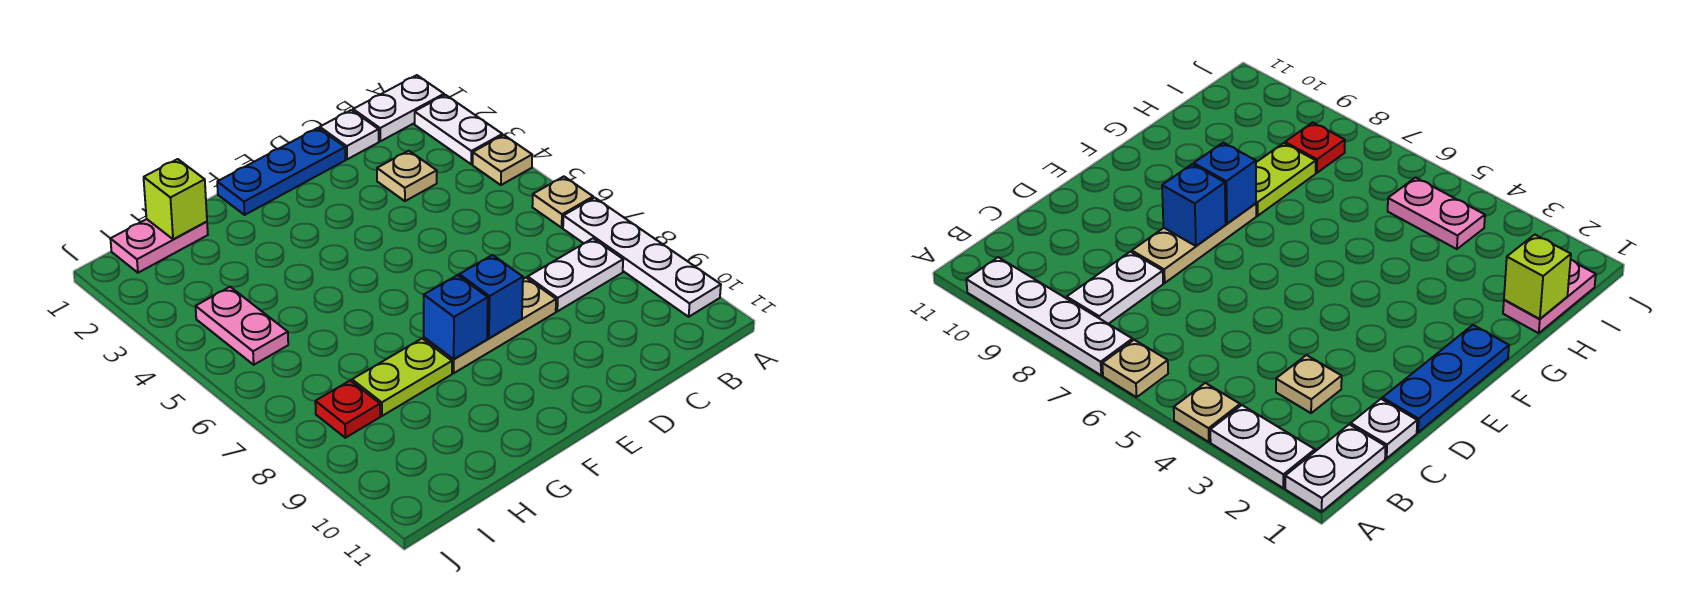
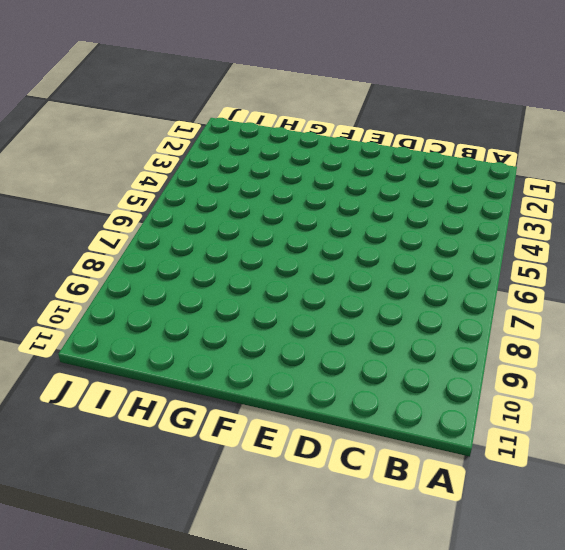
none -> white plate A1:B1 level 1
none -> white plate A2:A3 level 1
none -> tan plate A4 level 1

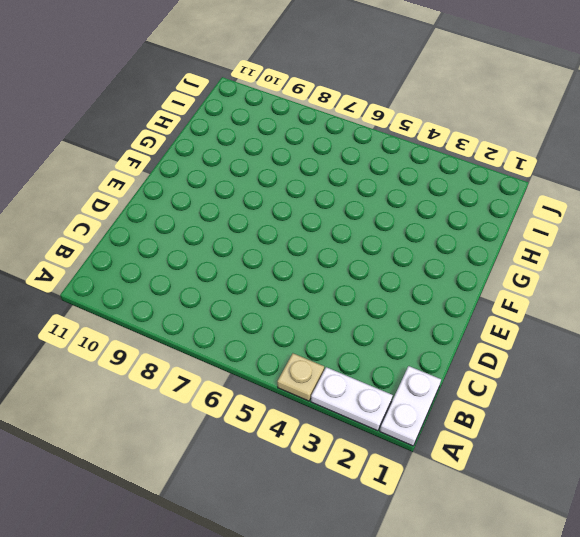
none -> tan plate A6 level 1
none -> white plate A7:A10 level 1
none -> white plate B8:C8 level 1

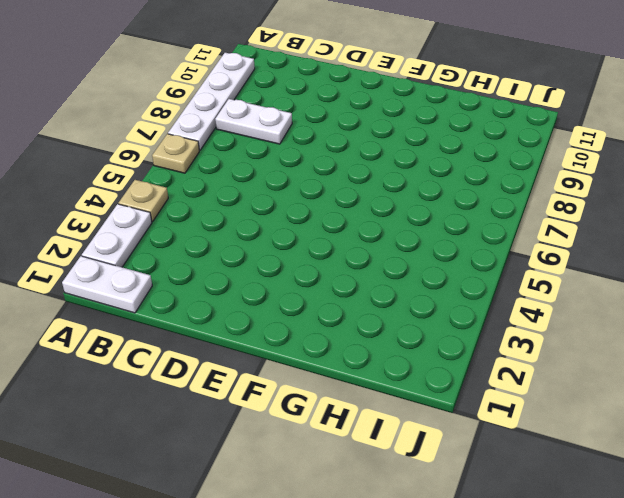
none -> white plate C1 level 1
none -> tan plate C3 level 1
none -> blue plate D1:F1 level 1

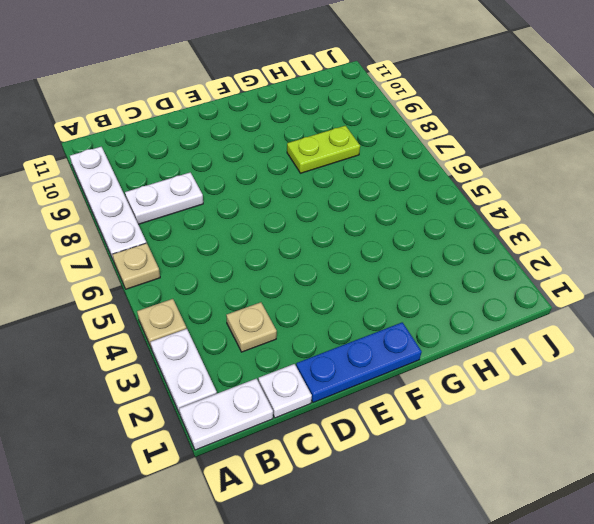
none -> tan plate D8:F8 level 1
none -> pink plate H1:I1 level 1
none -> pink plate I4:I5 level 1

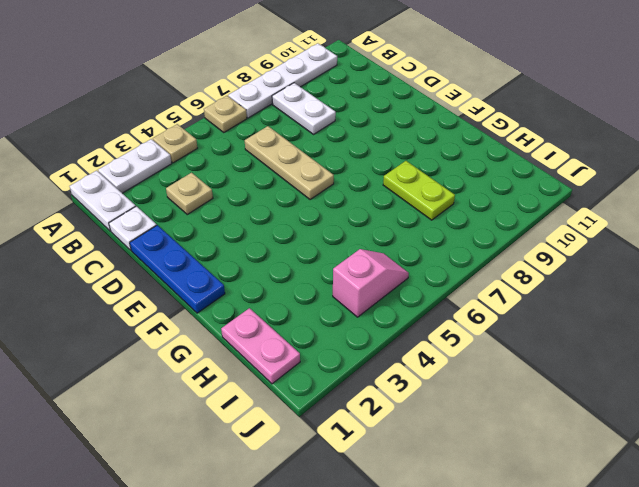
tan plate C6:E6 level 1 -> tan plate D8:F8 level 1
pink slope I4:I5 level 1 top 4 -> pink plate I4:I5 level 1
none -> red plate I8 level 1
none -> blue brick E8 level 2
none -> blue brick F8 level 2

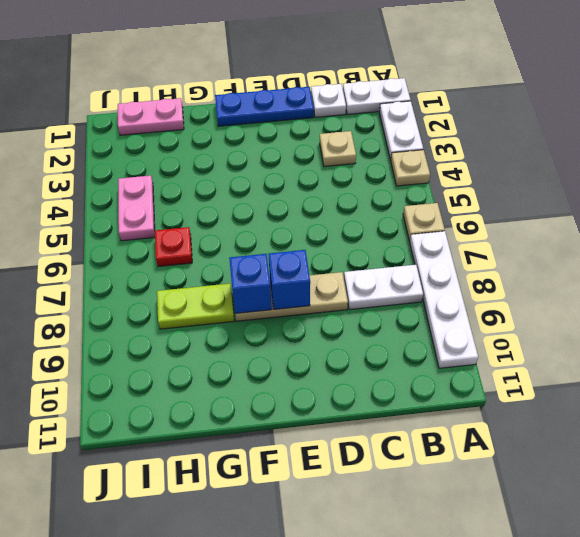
red plate H6 level 1 -> red plate I8 level 1
none -> lime brick H1 level 2

